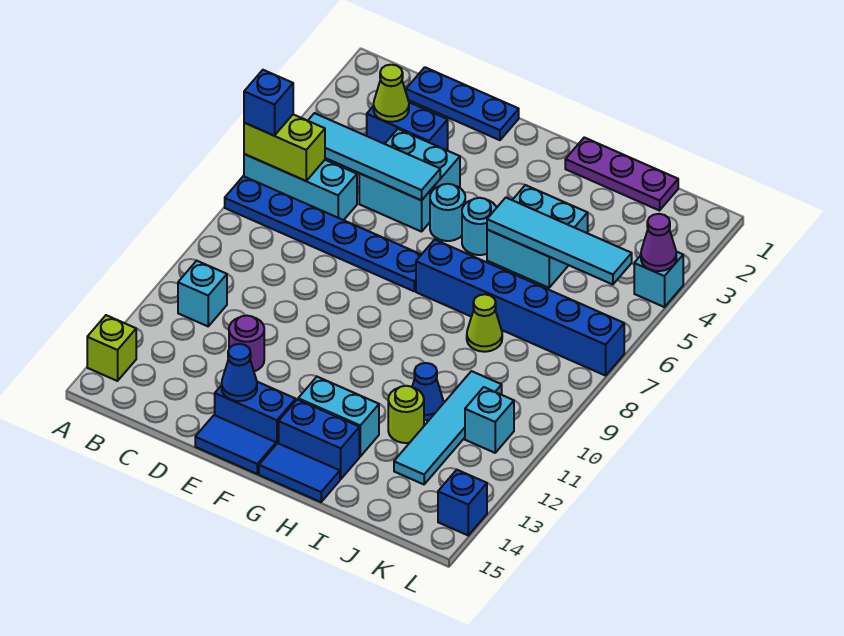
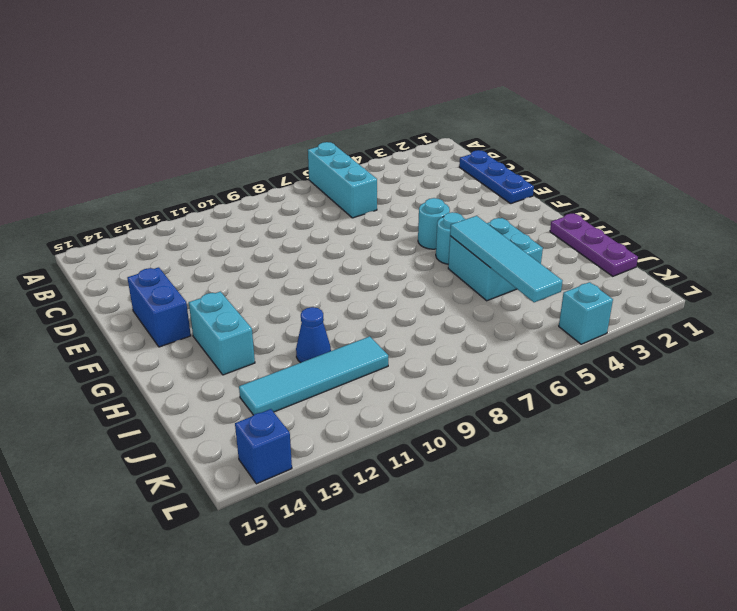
none -> blue plate A7:F7 level 1
none -> lime brick A14 level 1
none -> cyan brick B11 level 1
none -> blue brick C3:D3 level 1

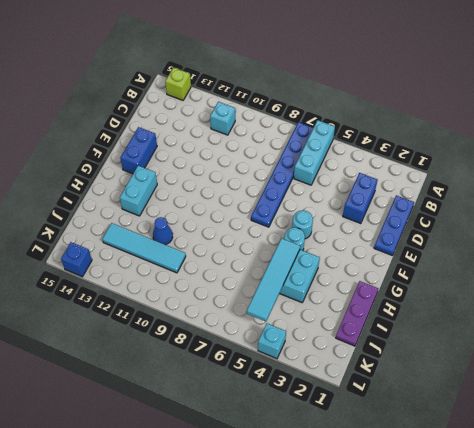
none -> cyan brick D4:E5 level 1
none -> purple round brick D12 level 1
none -> blue tile E15:F15 level 1
none -> blue brick G7:L7 level 1

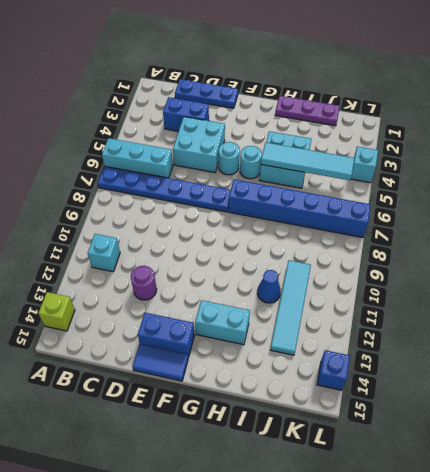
none -> blue brick G14:H14 level 1
none -> blue tile G15:H15 level 1
none -> lime cone I8 level 1
none -> lime round brick I12 level 1

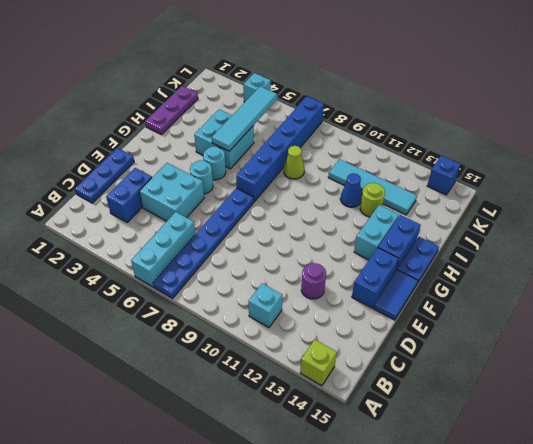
blue plate G15:H15 level 1 -> blue tile G15:H15 level 1
none -> cyan brick K11 level 1
none -> lime brick A6:B6 level 2
none -> cyan tile B5:E5 level 2
none -> lime cone C3 level 2

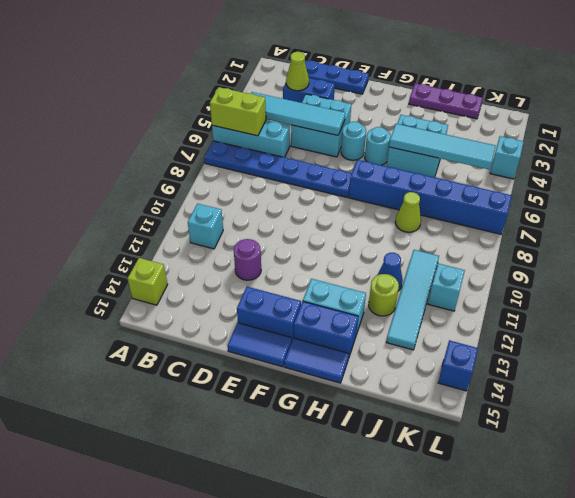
none -> blue cone E14 level 2
none -> purple cone L4 level 2
none -> blue brick A6 level 3

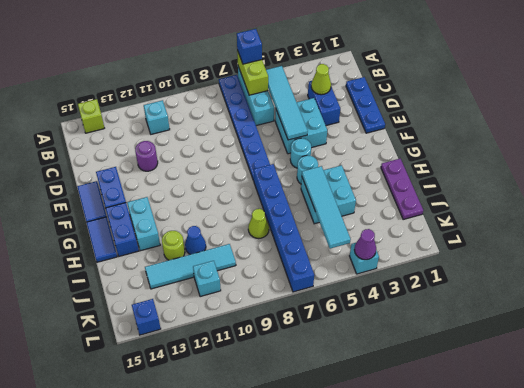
none -> blue cone E14 level 2

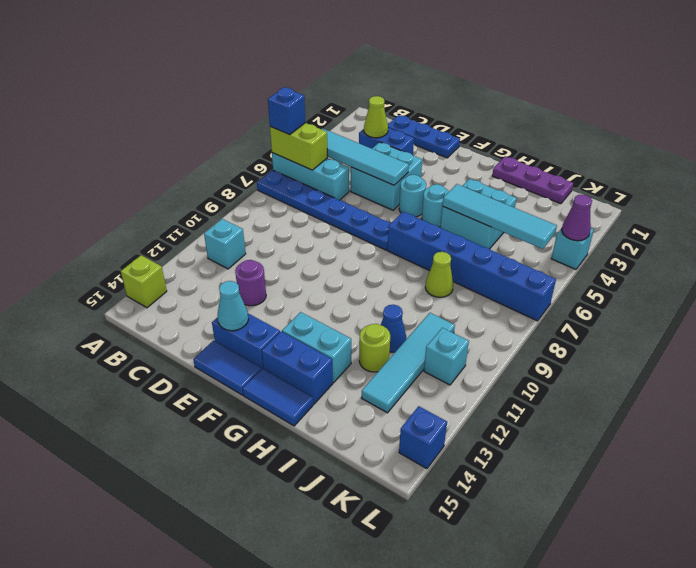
cyan cone E14 level 2 -> blue cone E14 level 2

